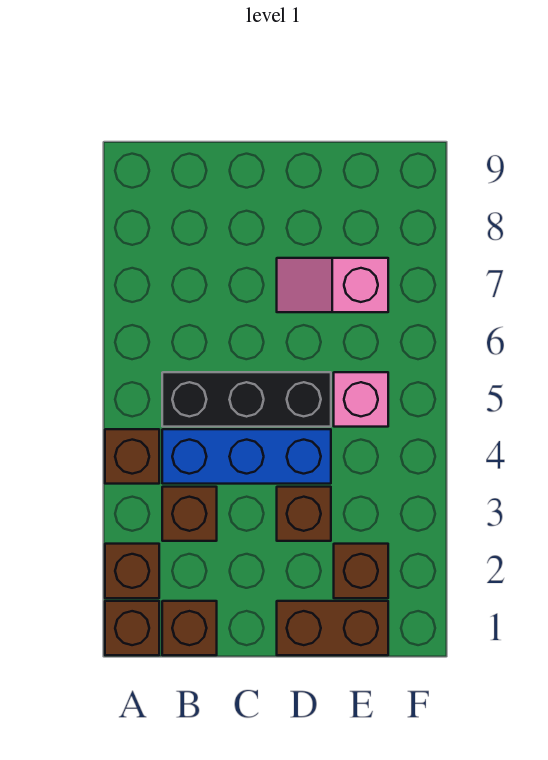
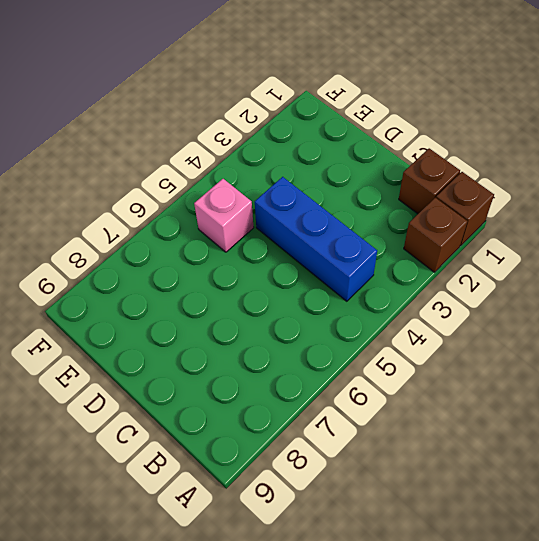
none -> brown brick A4 level 1
none -> brown brick B3 level 1
none -> black brick B5:D5 level 1

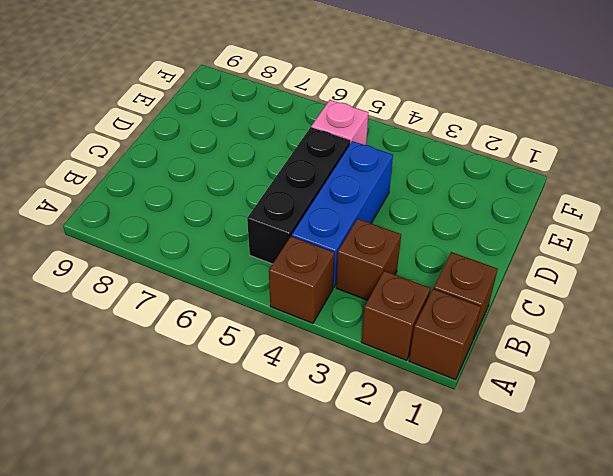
none -> brown brick D1:E1 level 1
none -> brown brick D3 level 1
none -> pink slope D7:E7 level 1 top E

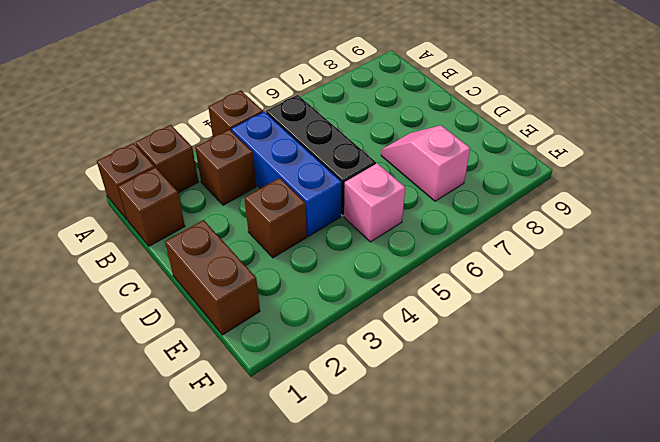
none -> brown brick E2 level 1

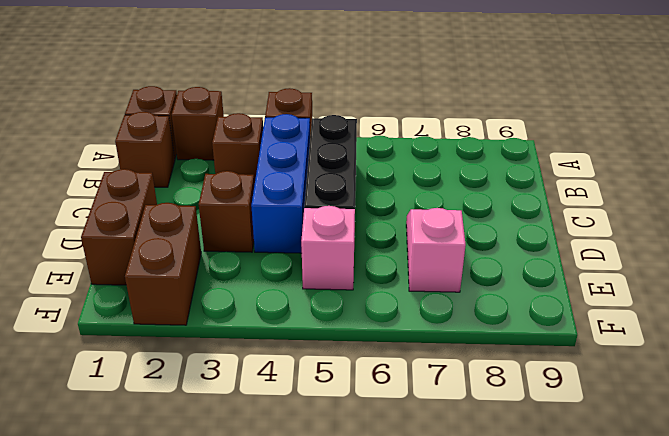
brown brick E2:F2 level 1 -> brown brick E2 level 1

